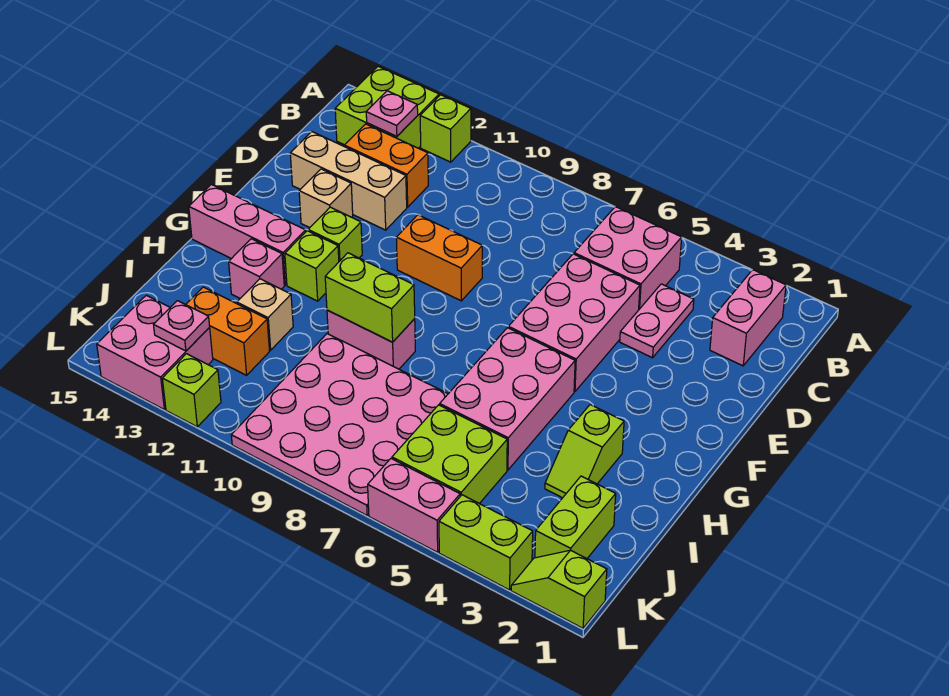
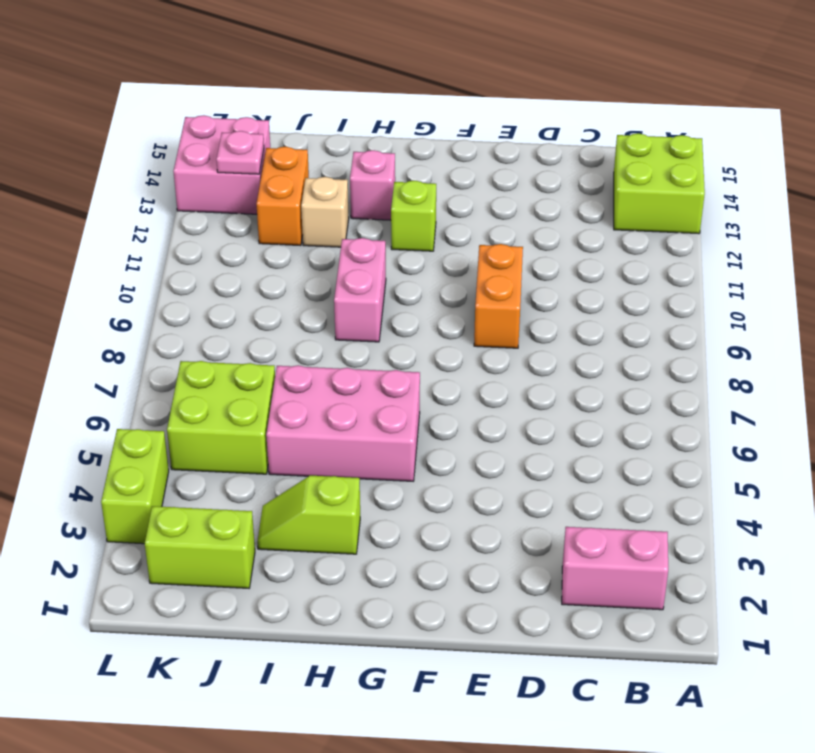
none -> lime brick A12 level 1
none -> pink brick B5:C6 level 1
none -> pink plate C4:D4 level 1
none -> orange brick C12:C13 level 1

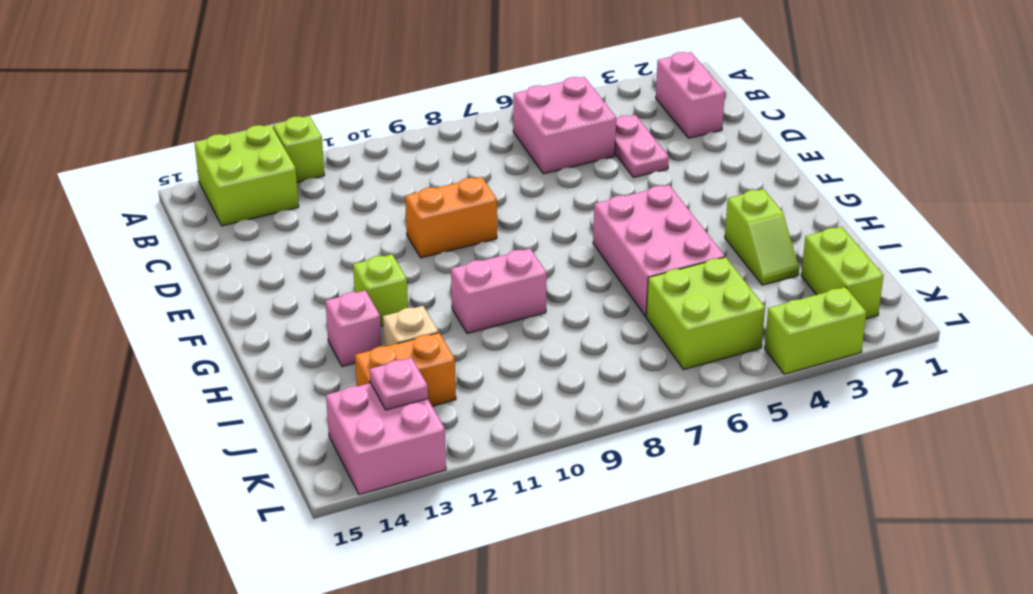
none -> orange brick C12:C13 level 1
none -> pink brick D5:F6 level 1
none -> tan brick D12:D14 level 1
none -> tan brick E13 level 1

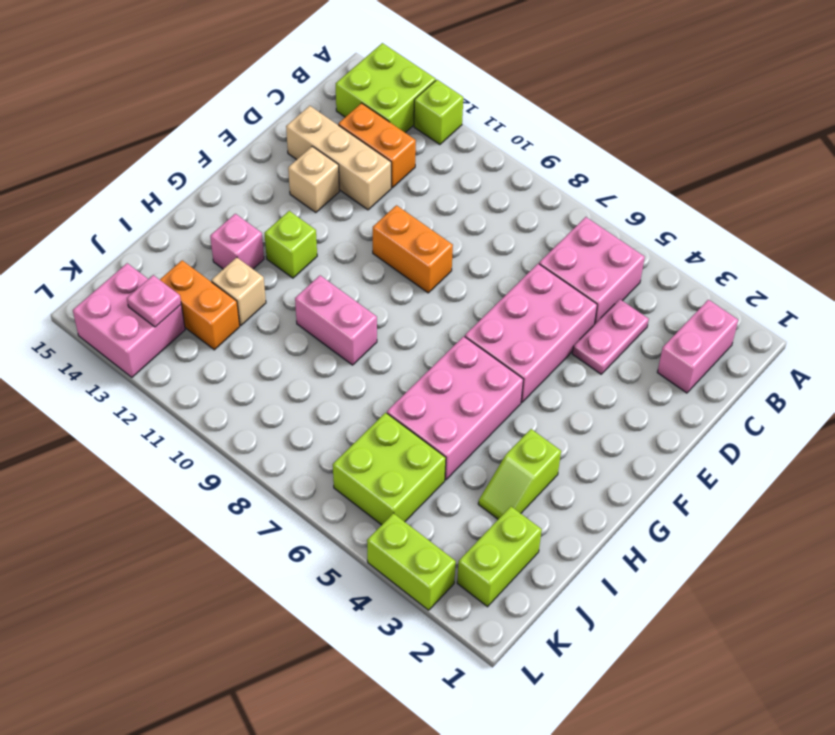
none -> lime brick F12 level 1
none -> pink brick G13:G15 level 1
none -> pink plate I7:L10 level 1
none -> lime slope L1:L2 level 1 top 1

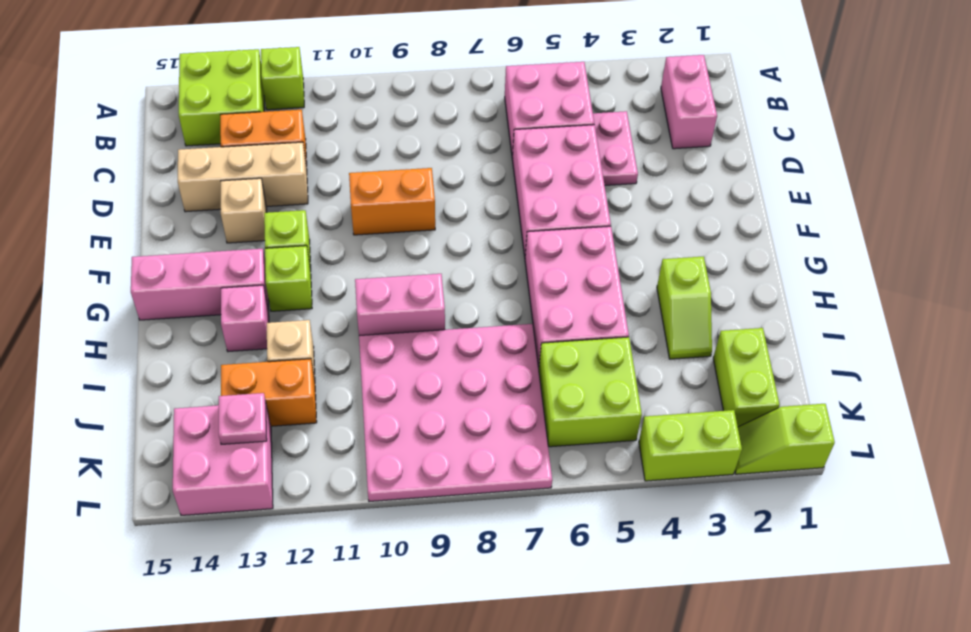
none -> pink brick L5:L6 level 1
none -> lime brick L12 level 1
none -> pink plate B13 level 2
none -> lime brick H9:H10 level 2

